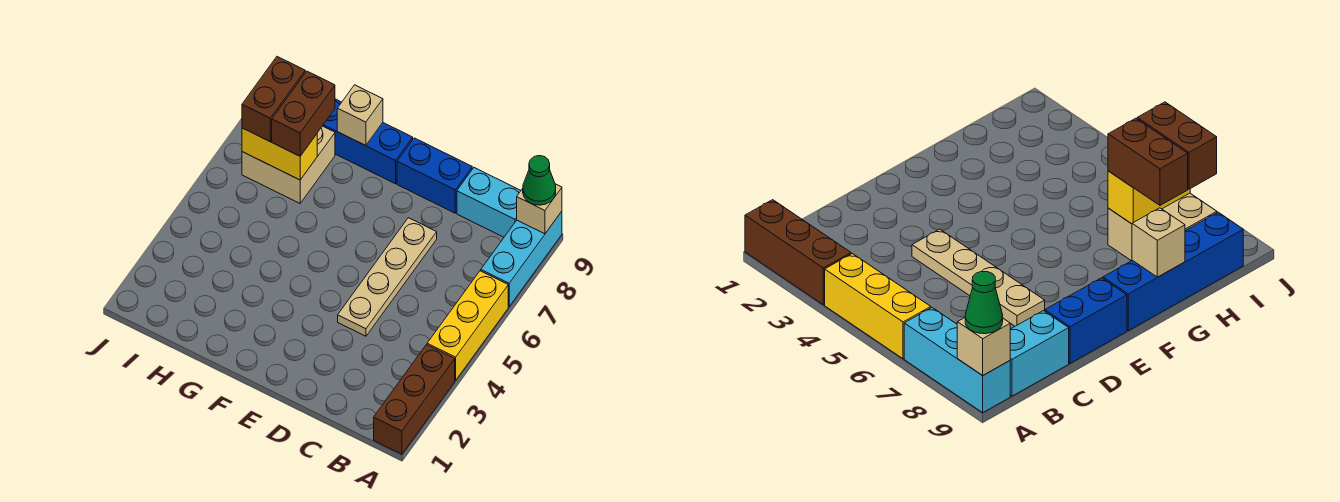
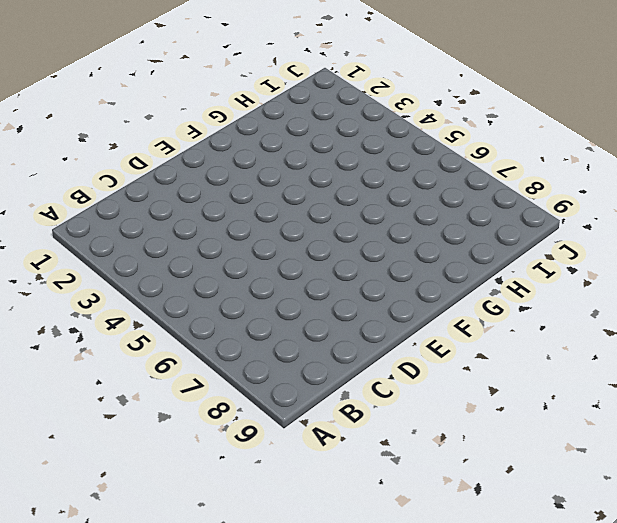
none -> brown brick A1:A3 level 1
none -> yellow brick A4:A6 level 1
none -> cyan brick A7:A9 level 1

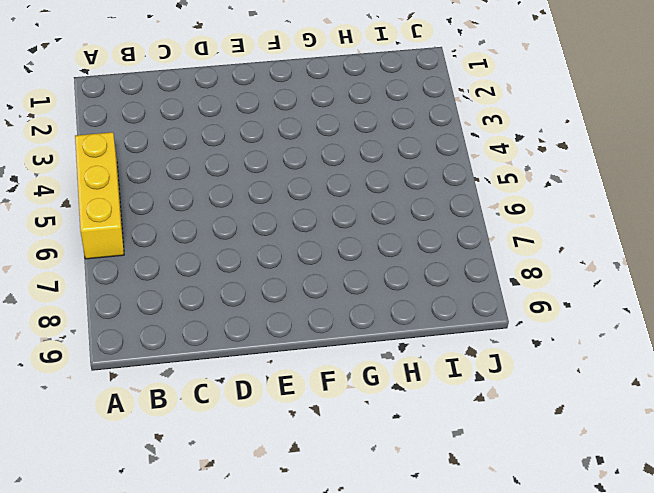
none -> brown brick A1:A3 level 1
none -> cyan brick A7:A9 level 1
none -> cyan brick B9:C9 level 1

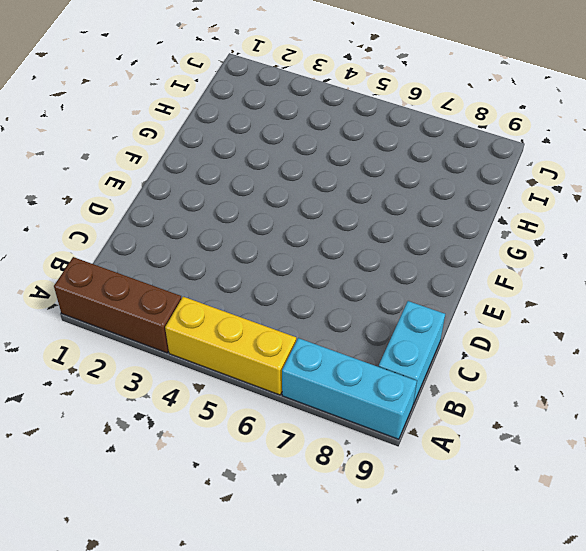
none -> tan plate D4:D7 level 1
none -> blue brick D9:E9 level 1
none -> blue brick F9:I9 level 1

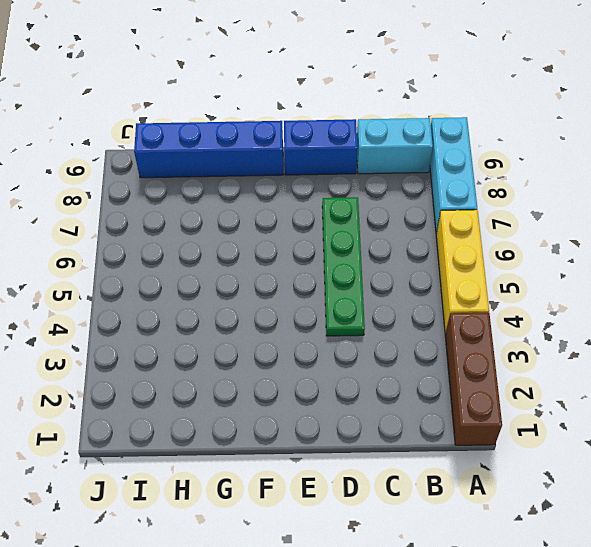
green plate D4:D7 level 1 -> tan plate D4:D7 level 1
none -> tan brick H7:I8 level 1
none -> tan brick A9 level 2
none -> tan brick G9 level 2

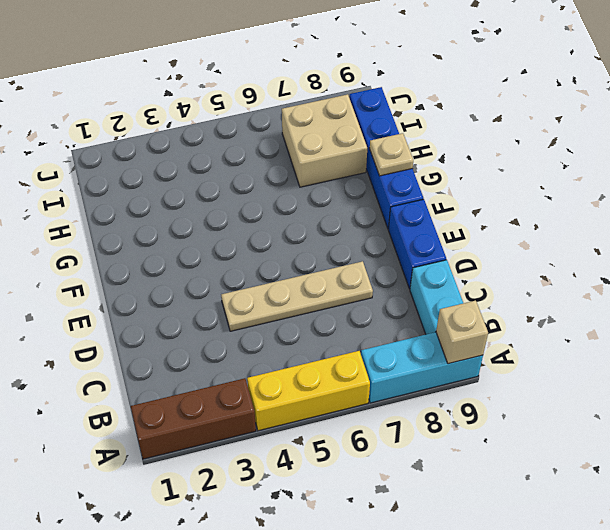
tan plate G9 level 2 -> tan brick G9 level 2
none -> yellow brick H7:I7 level 2
none -> green cone A9 level 3
none -> brown brick H7:H8 level 3

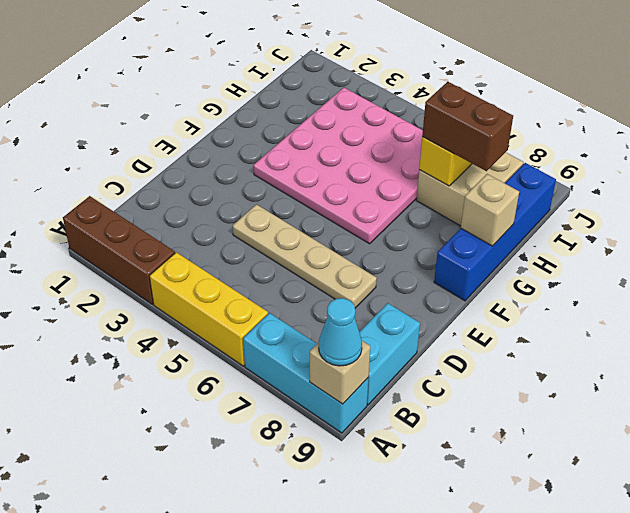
cyan cone A9 level 3 -> green cone A9 level 3
pink plate F3:I6 level 1 -> none
none -> blue brick D9:E9 level 1
none -> brown brick I7:I8 level 3

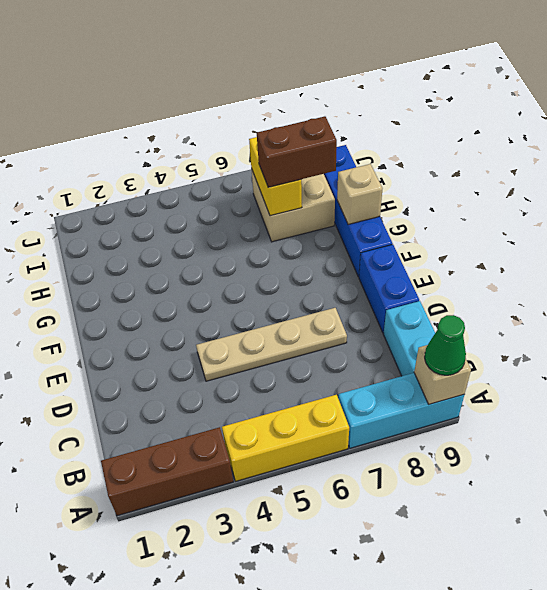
none -> brown brick I7:I8 level 3

